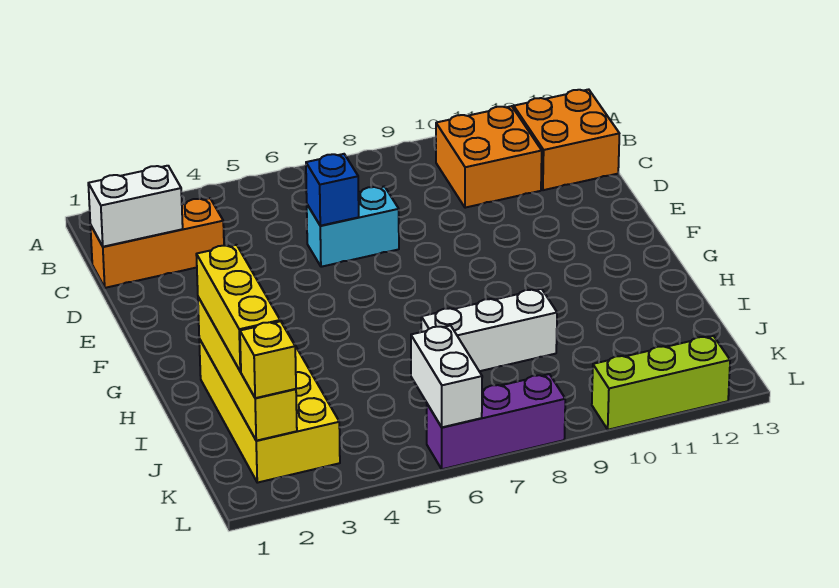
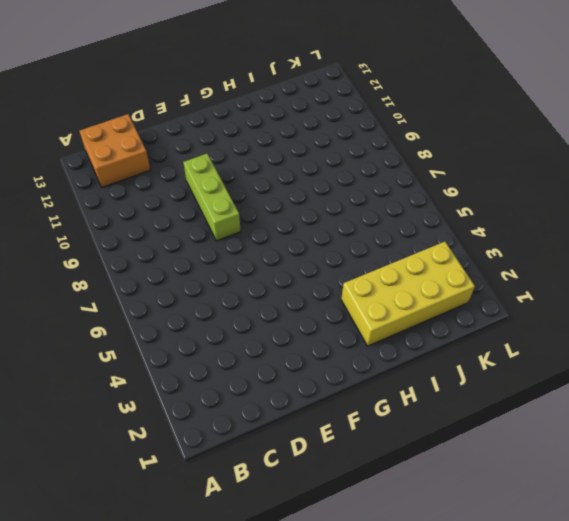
lime brick E8:E10 level 1 -> lime brick L10:L12 level 1
none -> orange brick B10:C11 level 1
none -> orange brick C1:C3 level 1
none -> cyan brick D6:D7 level 1

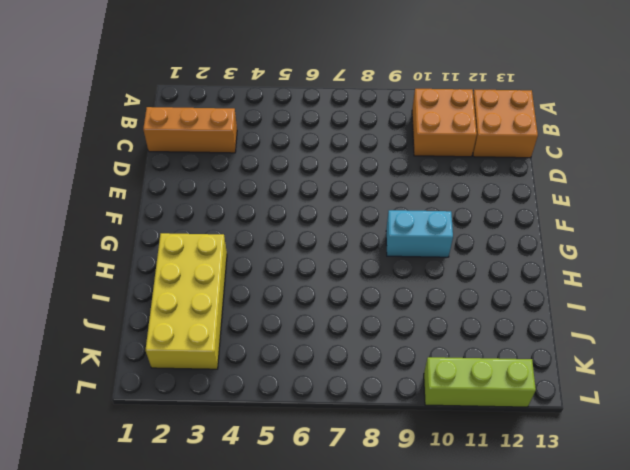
cyan brick G9:G10 level 1 -> cyan brick D6:D7 level 1
none -> white brick I7:I9 level 1
none -> purple brick L6:L8 level 1
none -> white brick C1:C2 level 2

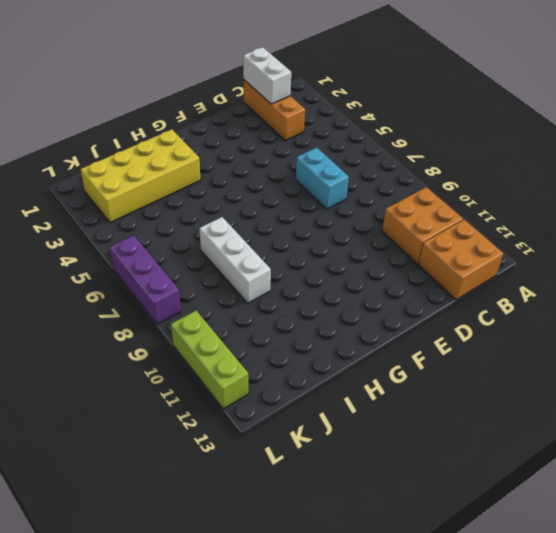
none -> blue brick D6 level 2
none -> yellow brick H2:K2 level 2
none -> white brick K6:L6 level 2

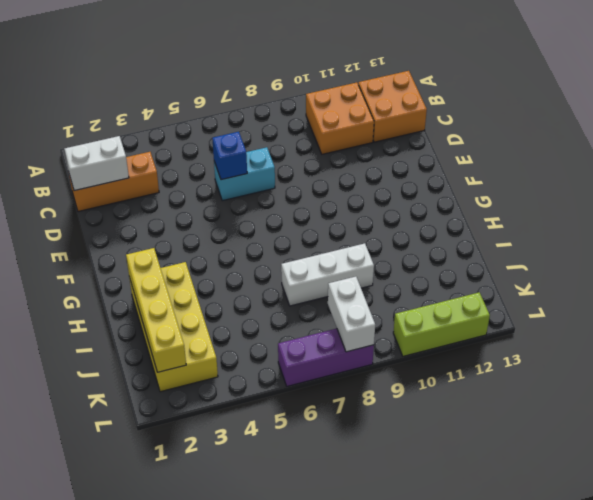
white brick K8:L8 level 2 -> white brick K6:L6 level 2
none -> yellow brick H2:J2 level 3
none -> yellow brick K2 level 3

